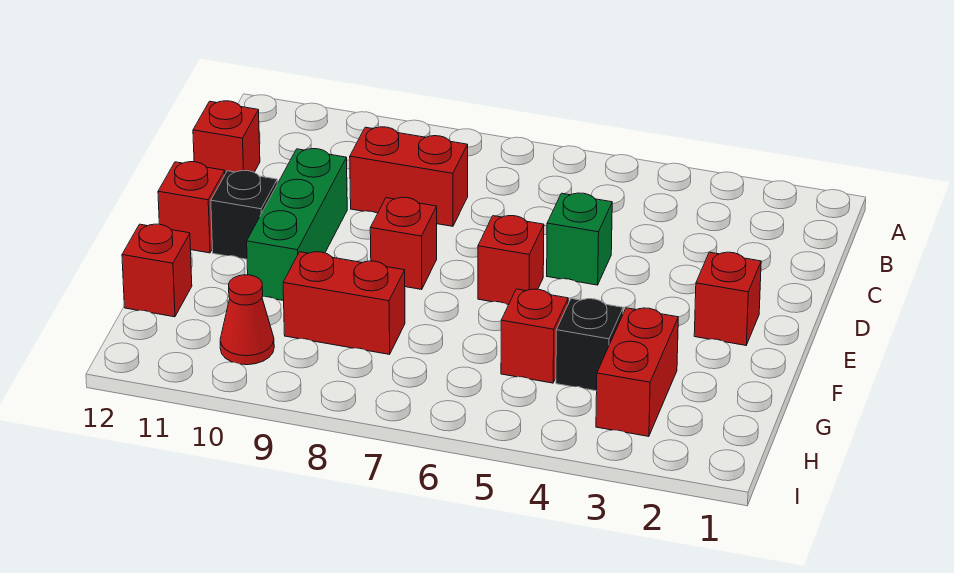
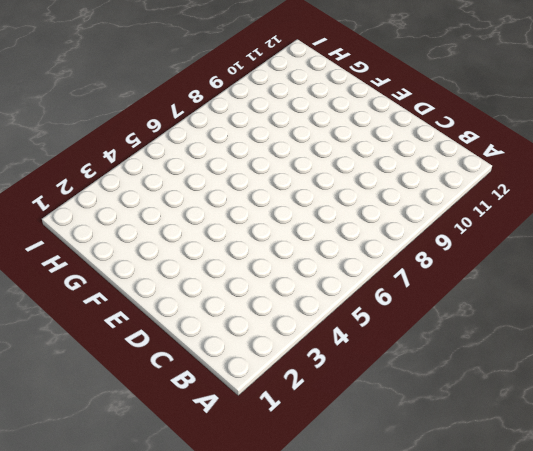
none -> red brick C8:C9 level 1
none -> red brick C12 level 1
none -> green brick D5 level 1

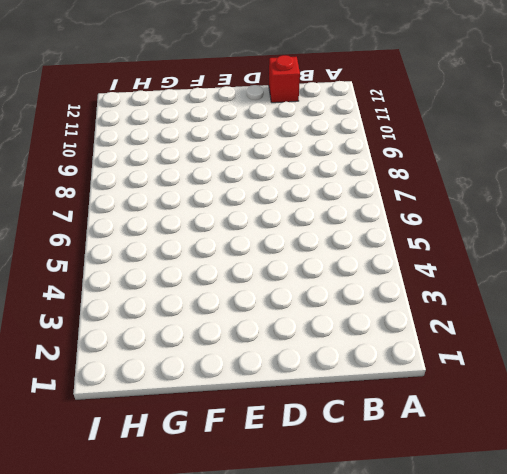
none -> red brick C8:C9 level 1
none -> green brick D5 level 1
none -> green brick D10:F10 level 1

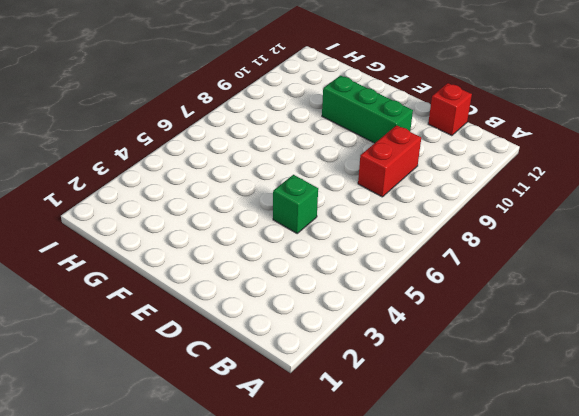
none -> red brick E2 level 1
none -> red brick E6 level 1
none -> red brick E8 level 1

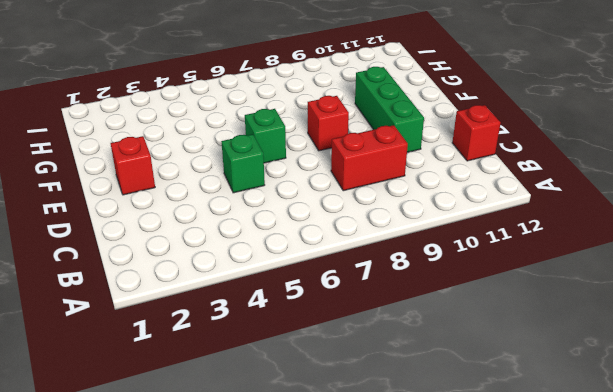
green brick E6 level 1 -> red brick E6 level 1
none -> black brick E11 level 1
none -> red brick E12 level 1
none -> red brick G3:H3 level 1

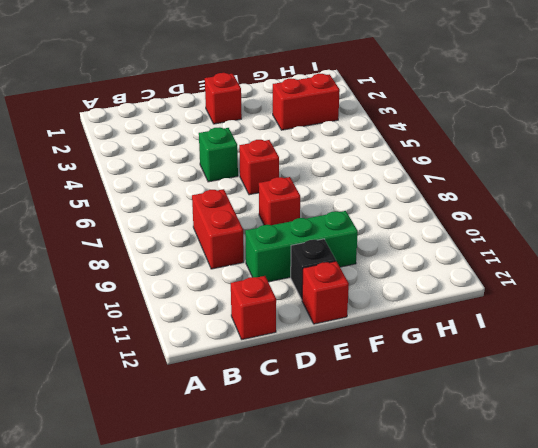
none -> black brick G4 level 1
none -> red brick G5 level 1
none -> red brick G8:G9 level 1

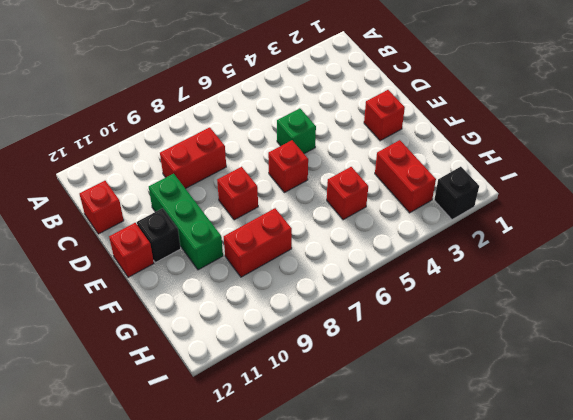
black brick I2 level 1 -> black brick G4 level 1
none -> red brick G12 level 1
none -> red cone H10 level 1

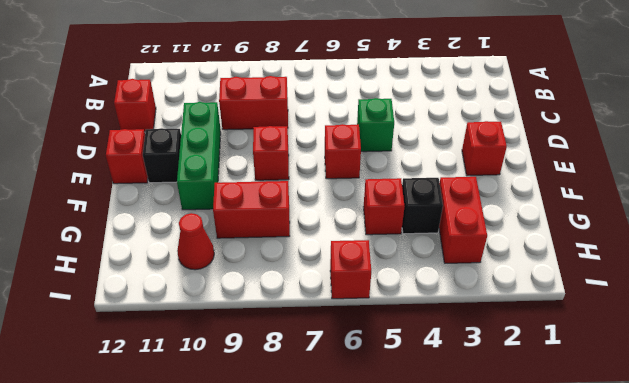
red brick I6 level 1 -> red brick G12 level 1

